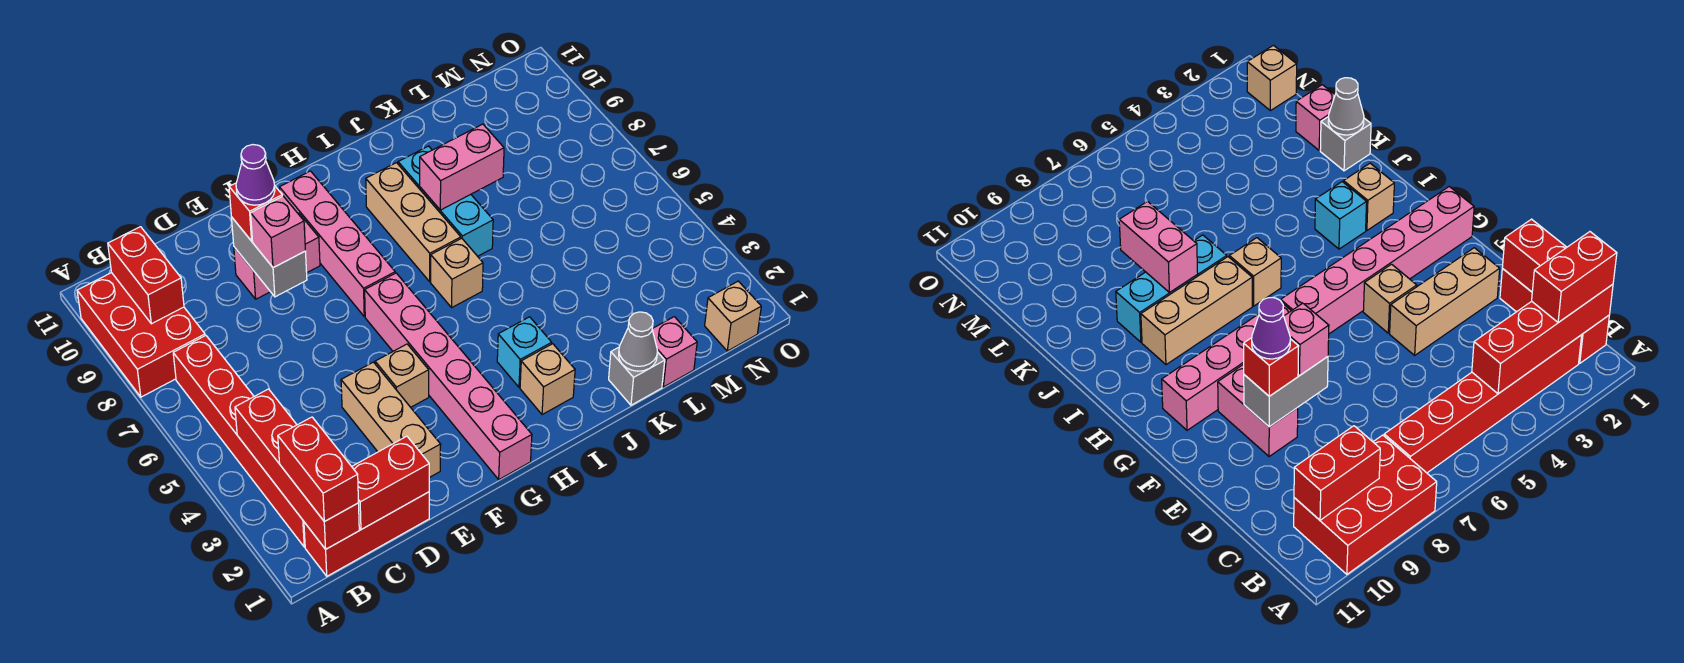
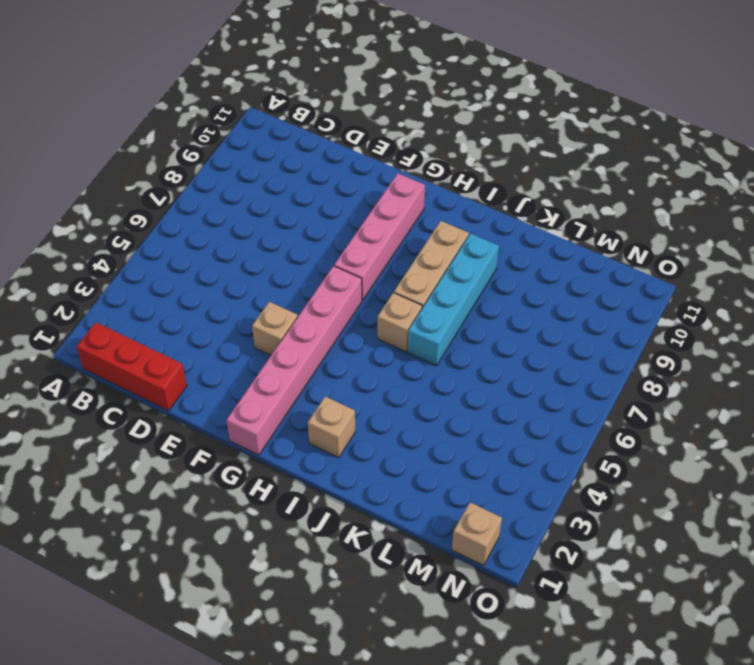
cyan brick J6:J9 level 1 -> cyan brick J7:J9 level 1
none -> red brick A8:B10 level 1
none -> red brick B2:B7 level 1
none -> tan brick E2:E4 level 1

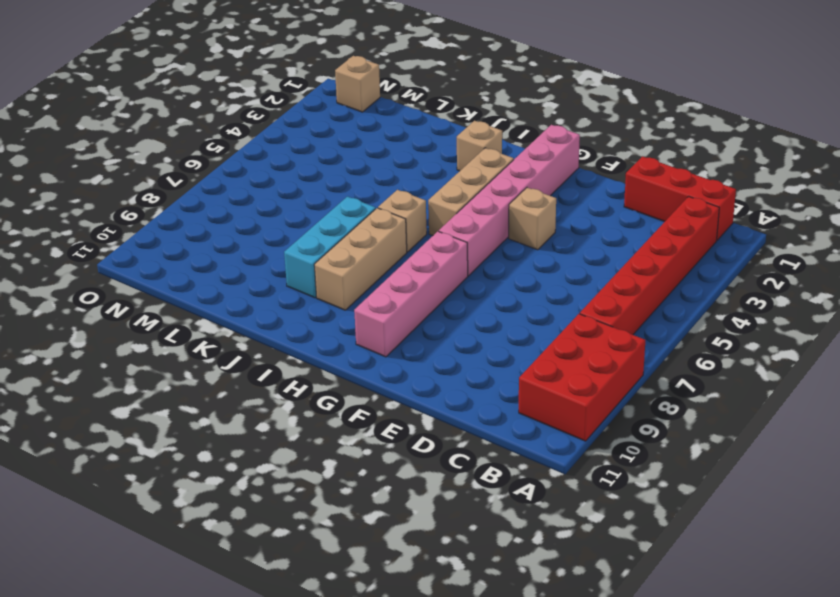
tan brick H3:H5 level 1 -> tan brick E2:E4 level 1
none -> pink brick E9:F9 level 1
none -> cyan brick I3 level 1
none -> grey brick K1 level 1

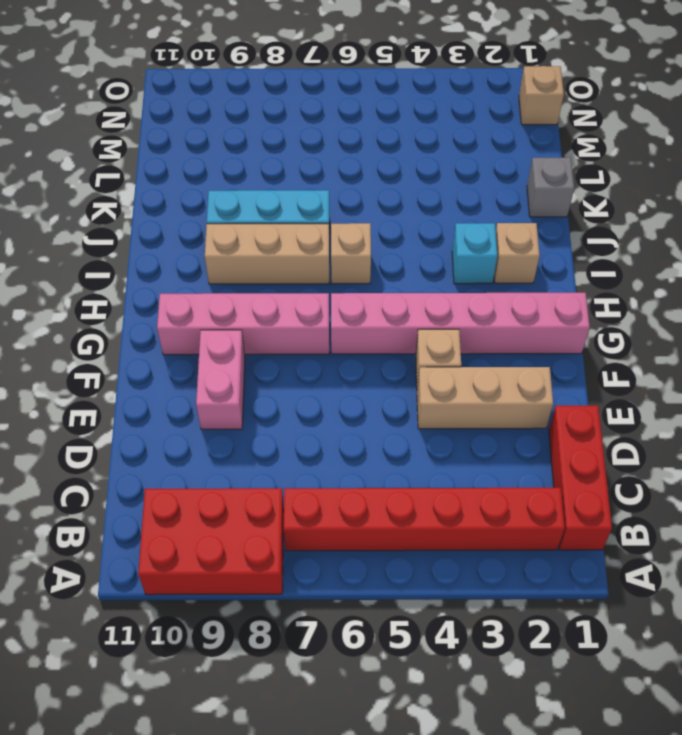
none -> pink brick L1 level 1
none -> red brick B1:B4 level 2
none -> red brick B9:B10 level 2

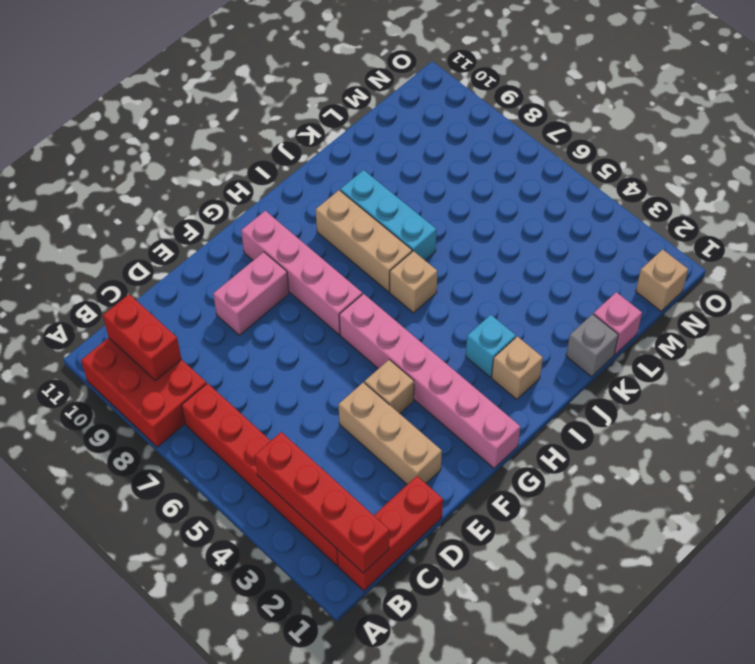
none -> red brick C1:D1 level 2
none -> grey brick E8:E9 level 2
none -> pink brick J8:K8 level 2

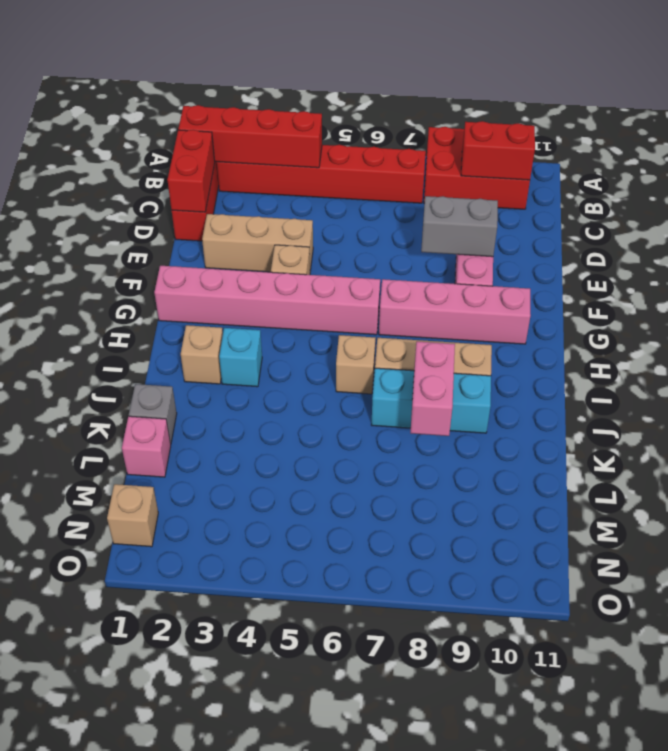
none -> grey cone K1 level 2
none -> red brick B1:B2 level 3
none -> pink brick E8 level 3

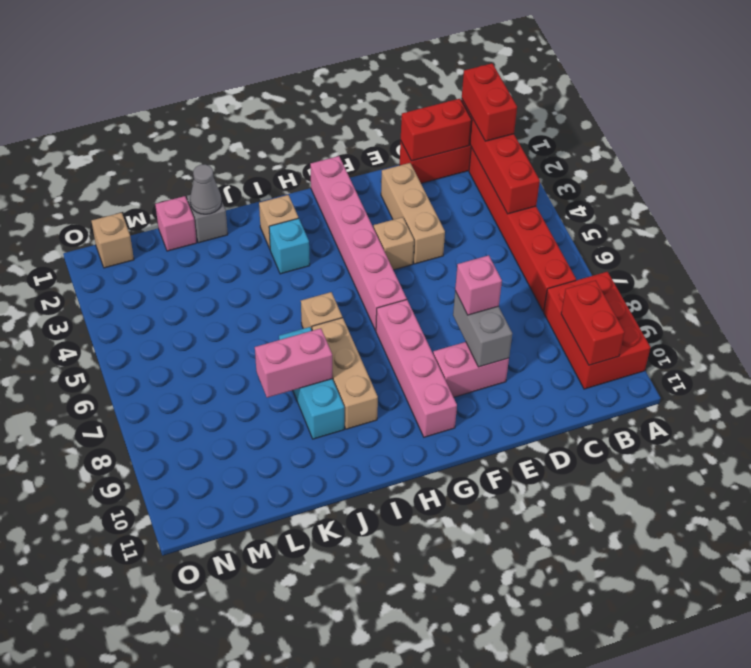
none -> red brick E9 level 3
none -> purple cone E9 level 4

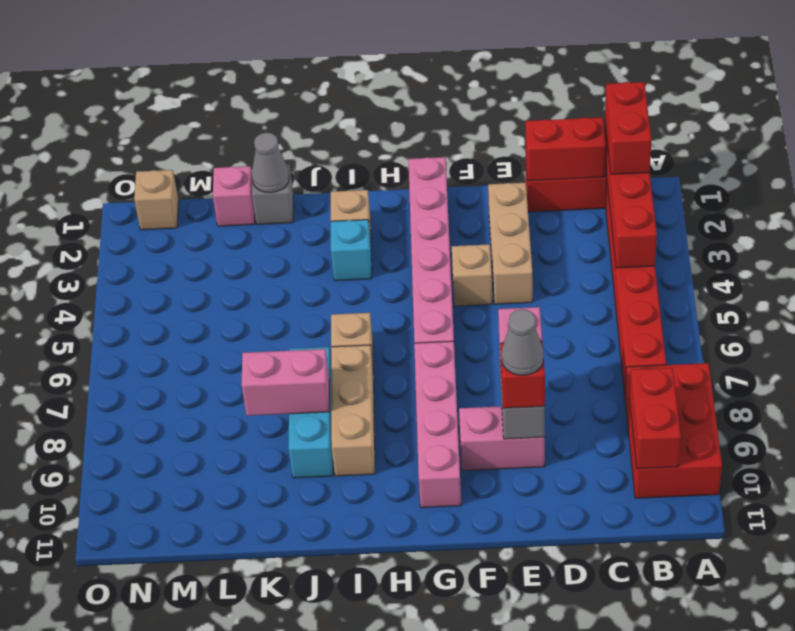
grey cone E9 level 4 -> purple cone E9 level 4

